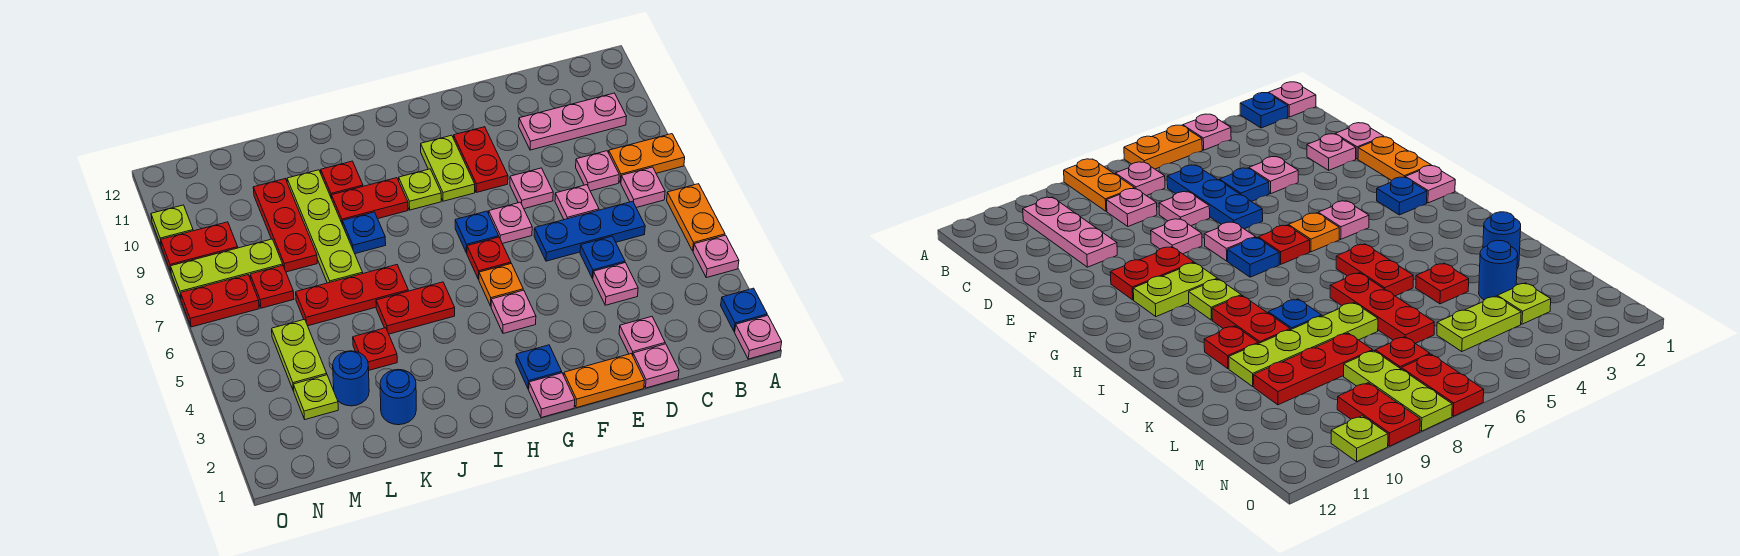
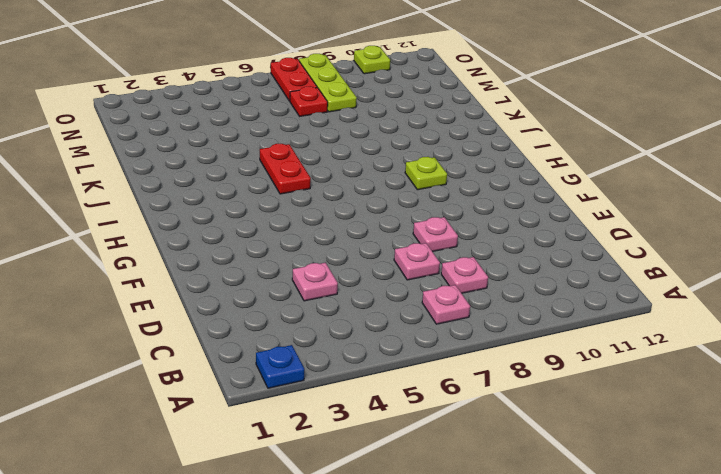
none -> pink plate A1 level 1
none -> pink plate A4 level 1
none -> orange plate A5:A6 level 1
none -> orange plate A8:B8 level 1

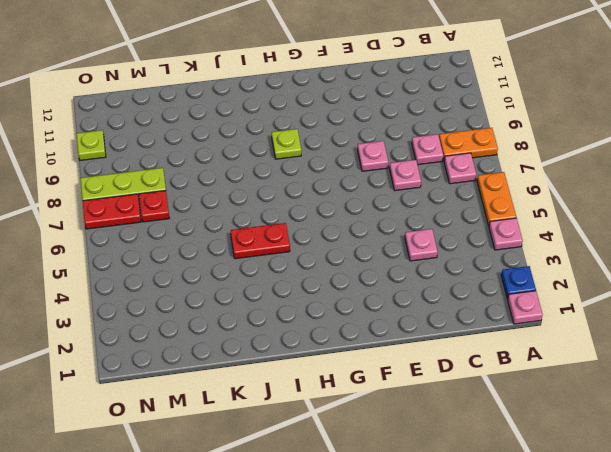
none -> pink plate B10:D10 level 1
none -> blue plate C6:E6 level 1
none -> pink plate D1 level 1
none -> pink plate D2 level 1

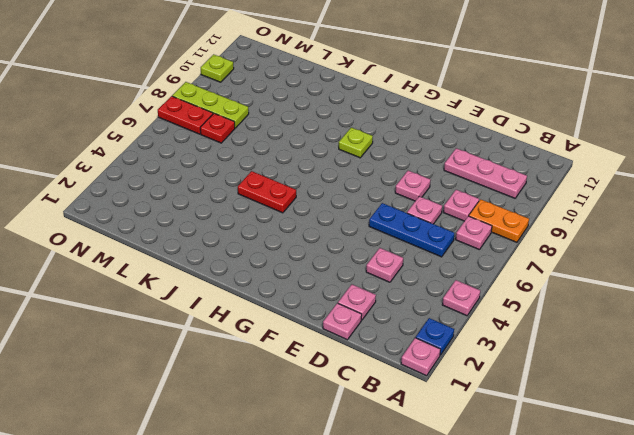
none -> orange plate A5:A6 level 1
none -> blue plate D5 level 1
none -> orange plate E1:F1 level 1
none -> pink plate F7 level 1

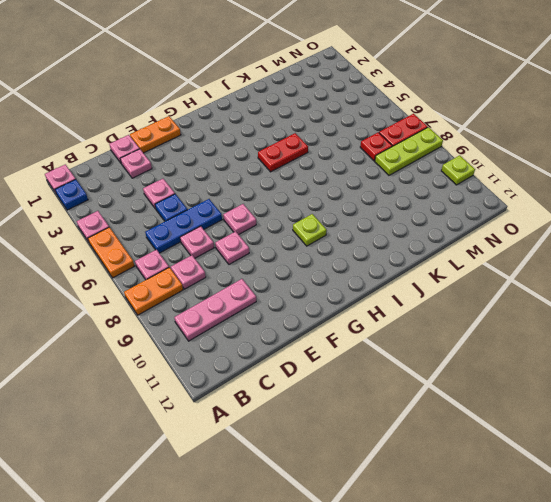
none -> red plate F9:F10 level 1
none -> pink plate G1 level 1
none -> blue plate G2 level 1
none -> pink plate G4 level 1

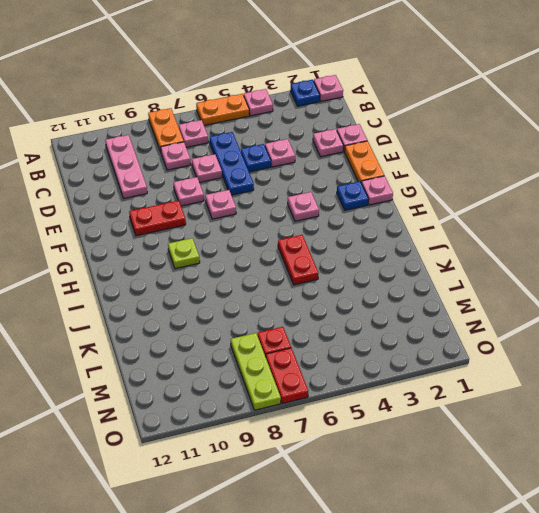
none -> orange plate G5 level 1
none -> red plate G6 level 1
none -> blue plate G7 level 1
none -> lime plate G9:G10 level 1

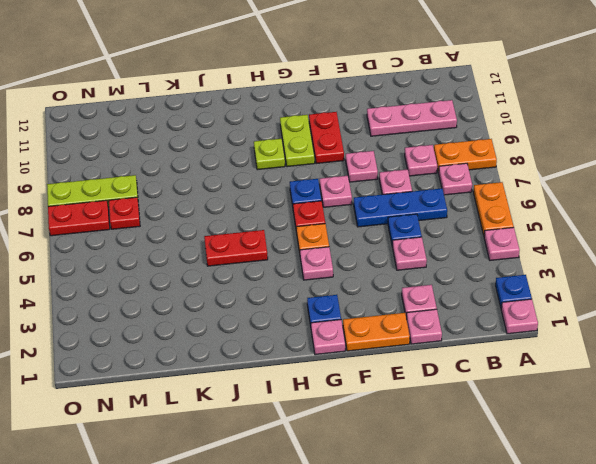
none -> red plate I9:J9 level 1
none -> red plate J6:L6 level 1
none -> blue plate J8 level 1
none -> red plate J10 level 1

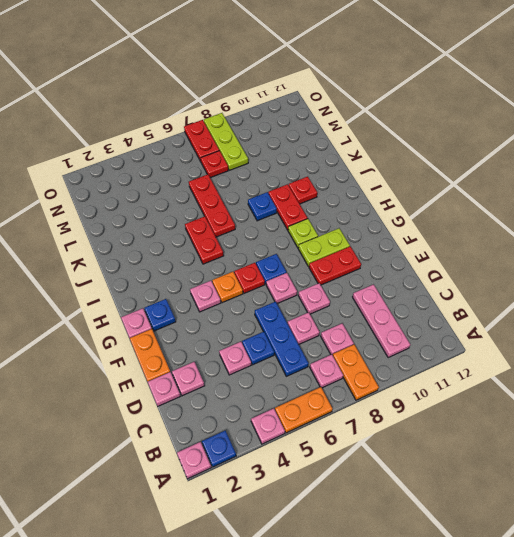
none -> blue round brick K2 level 1
none -> red plate K4 level 1
none -> lime plate K7:K10 level 1
none -> blue round brick L3 level 1

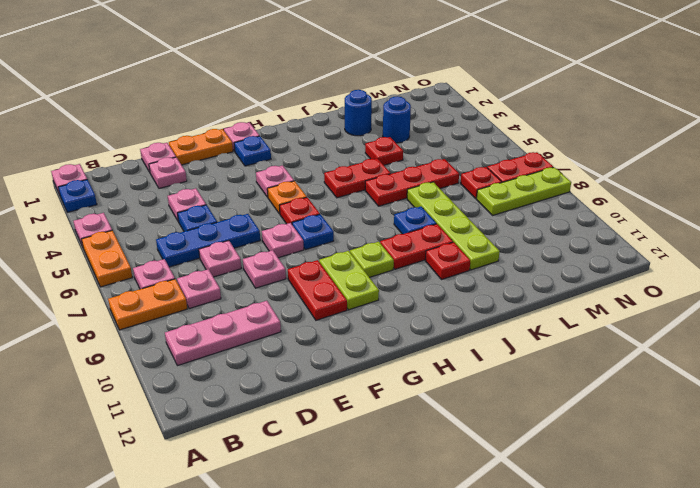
none -> red plate L8:L10 level 1
none -> lime plate M3 level 1
none -> lime plate M4:M5 level 1
none -> red plate N9:O9 level 1

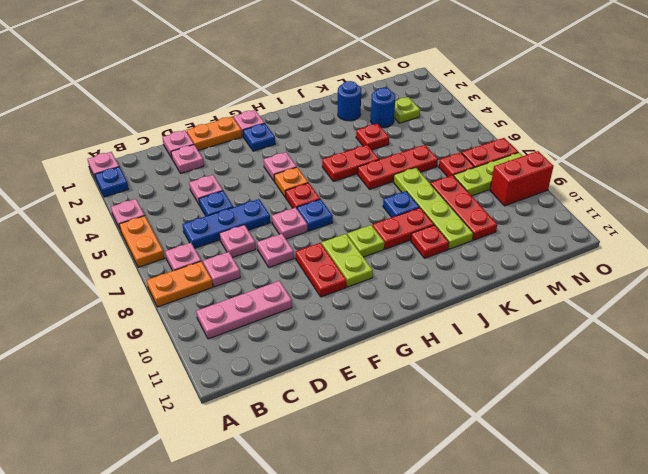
red brick N9:O9 level 1 -> red plate N9:O9 level 1
none -> lime plate M4:M5 level 1
none -> lime plate O10 level 1

